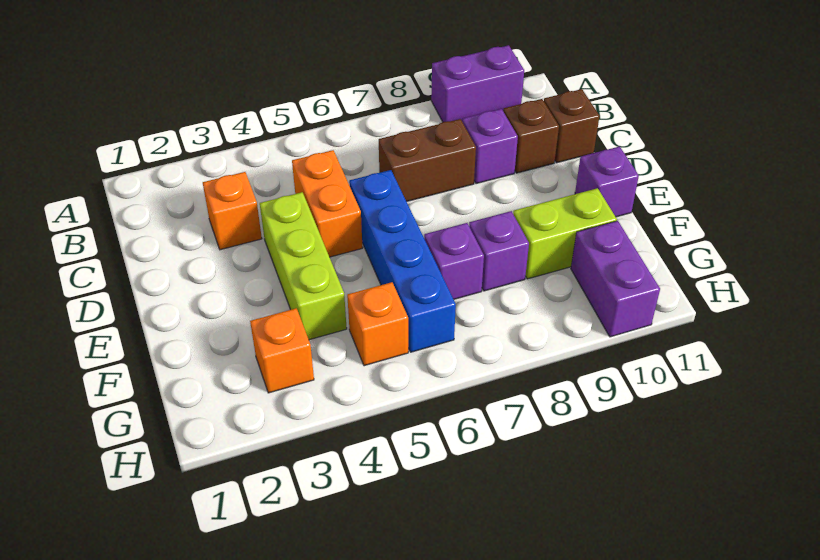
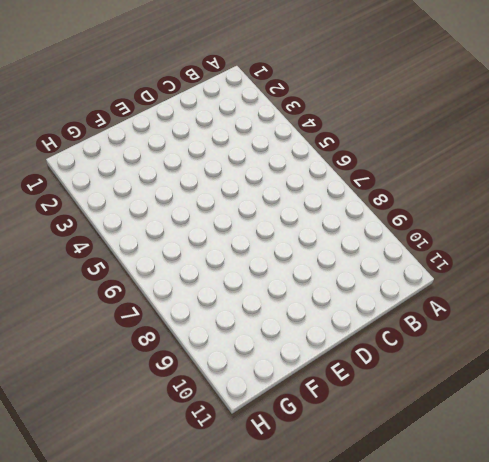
none -> purple brick A9:A10 level 1
none -> orange brick C3 level 1
none -> orange brick C5:D5 level 1

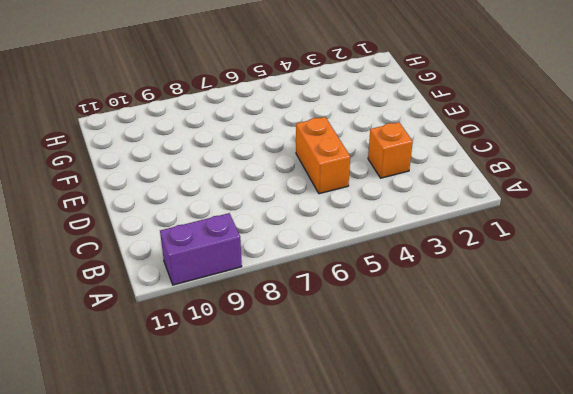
none -> brown brick C7:C8 level 1
none -> purple brick C9 level 1
none -> brown brick C10 level 1

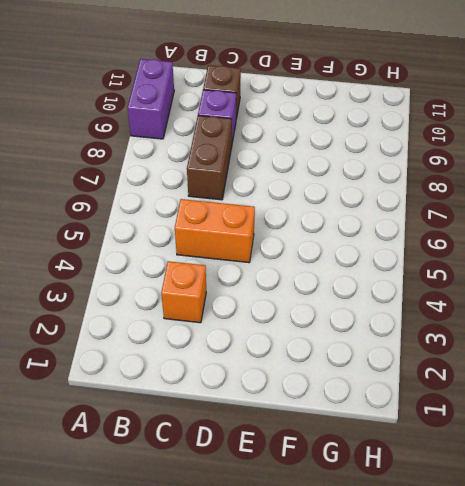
none -> brown brick C11 level 1
none -> lime brick D4:F4 level 1
none -> blue brick D6:G6 level 1

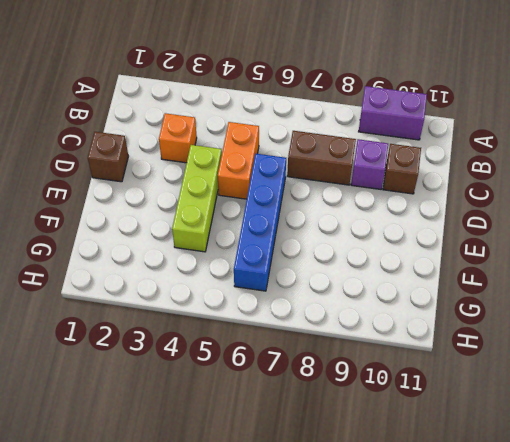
brown brick D1 level 1 -> brown brick C11 level 1
none -> purple brick E11 level 1
none -> purple brick F7 level 1
none -> purple brick F8 level 1

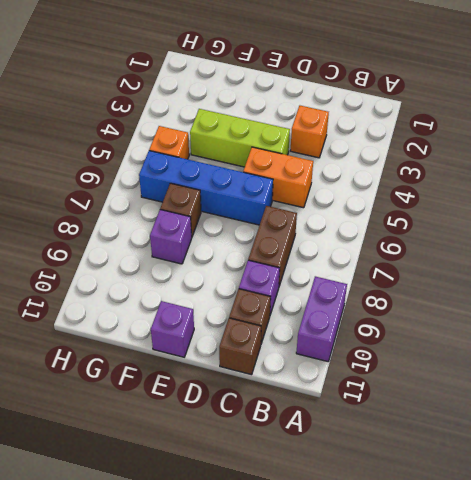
brown brick F7 level 1 -> purple brick F7 level 1
none -> lime brick F9:F10 level 1
none -> orange brick G3 level 1
none -> purple brick G10:H10 level 1

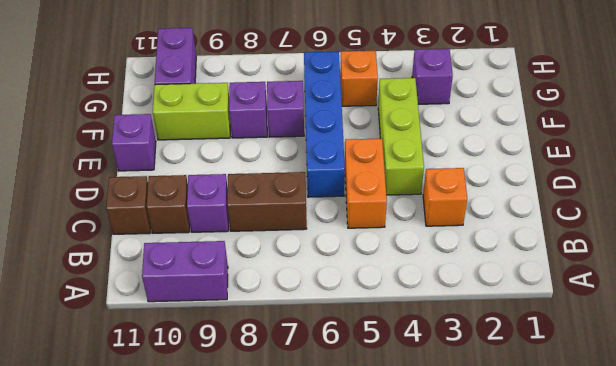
purple brick G3 level 1 -> orange brick G3 level 1

